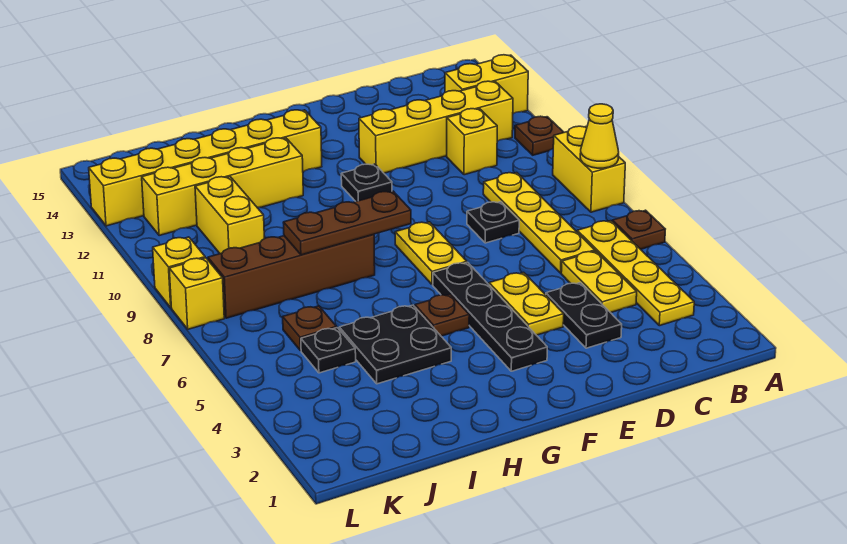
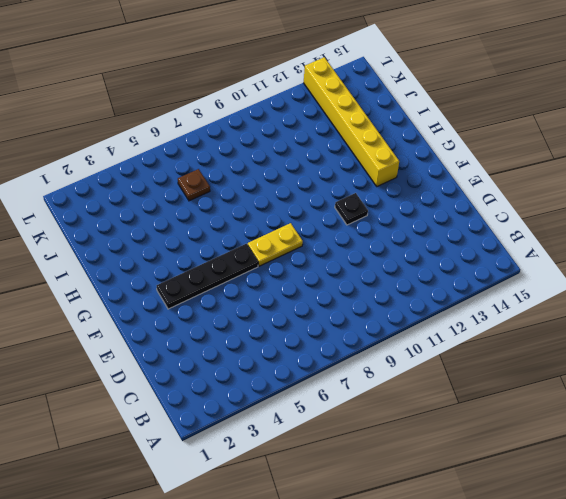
none -> brown plate A6 level 1
none -> yellow brick A8:A9 level 1
none -> brown plate A11 level 1

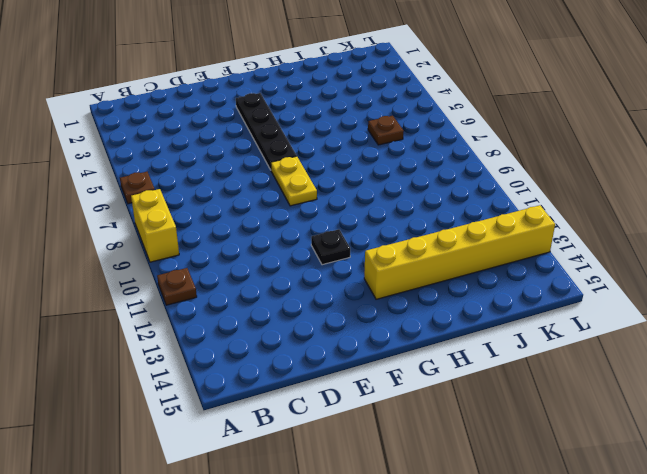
none -> yellow brick A13:B13 level 1
none -> yellow plate B3:B6 level 1
none -> yellow brick B12:E12 level 1

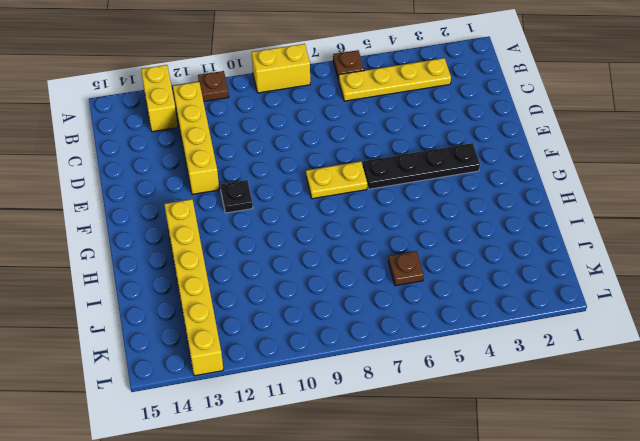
none -> yellow plate C4:C5 level 1
none -> yellow plate C6:C9 level 1
none -> yellow brick C11 level 1

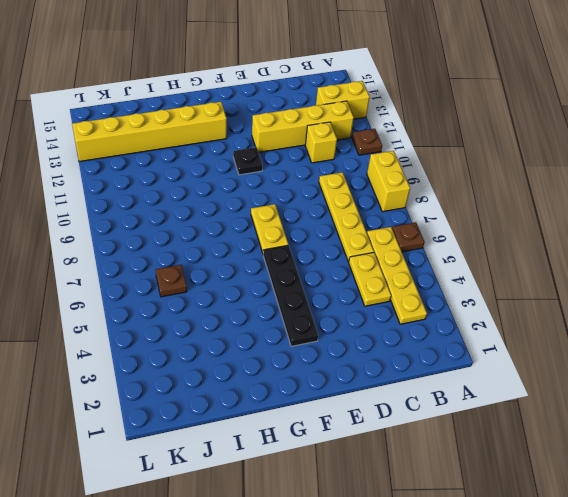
none -> black plate D3:D4 level 1
none -> black plate D8 level 1
none -> yellow plate E4:E5 level 1

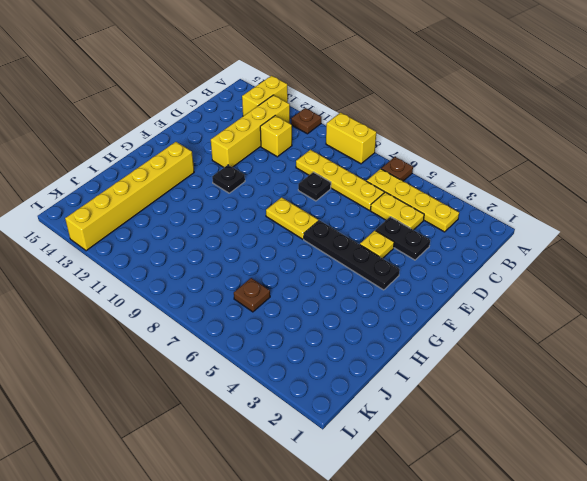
yellow plate E4 level 1 -> yellow plate E4:E5 level 1
none -> brown plate G5 level 1
none -> black plate H4:I5 level 1
none -> brown brick H8:K8 level 1

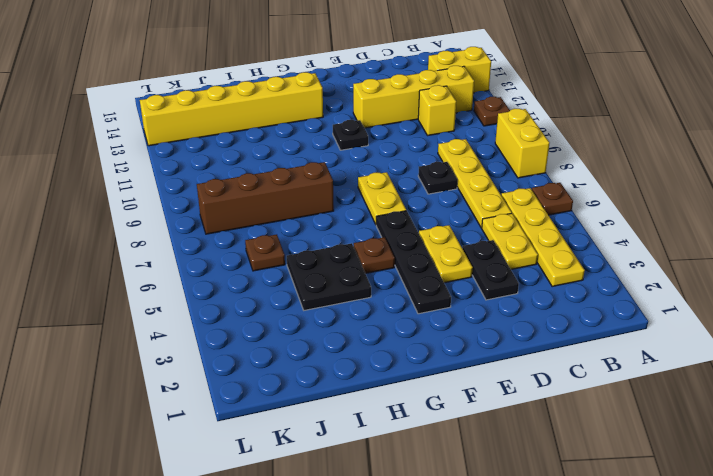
none -> yellow brick H12:K12 level 1
none -> black plate J5 level 1
none -> yellow brick J10:J11 level 1

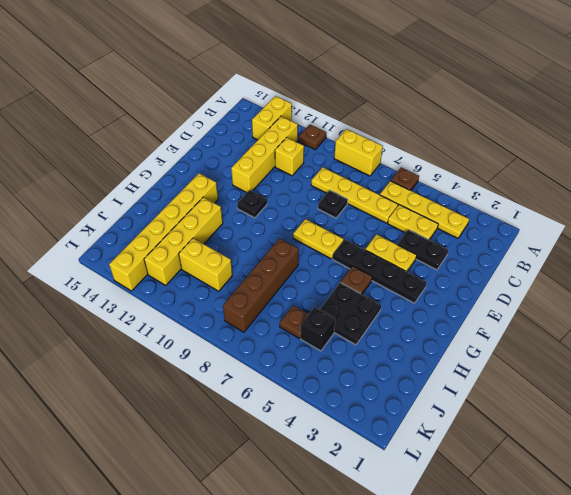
black brick J5 level 1 -> black plate J5 level 1
none -> yellow brick L8 level 1
none -> yellow brick L9 level 1
none -> yellow cone A8 level 2

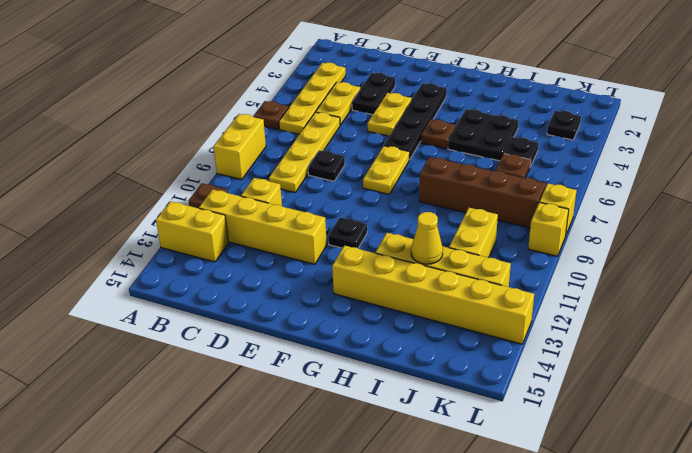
yellow cone I12 level 2 -> yellow cone A8 level 2
black plate K3 level 1 -> none
none -> brown plate G8:I8 level 2

